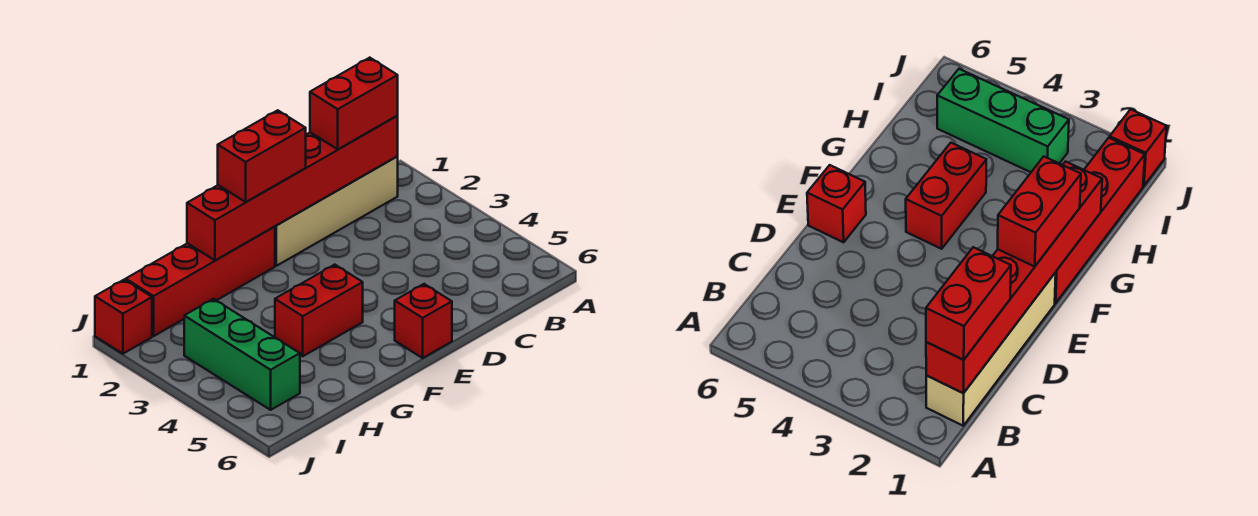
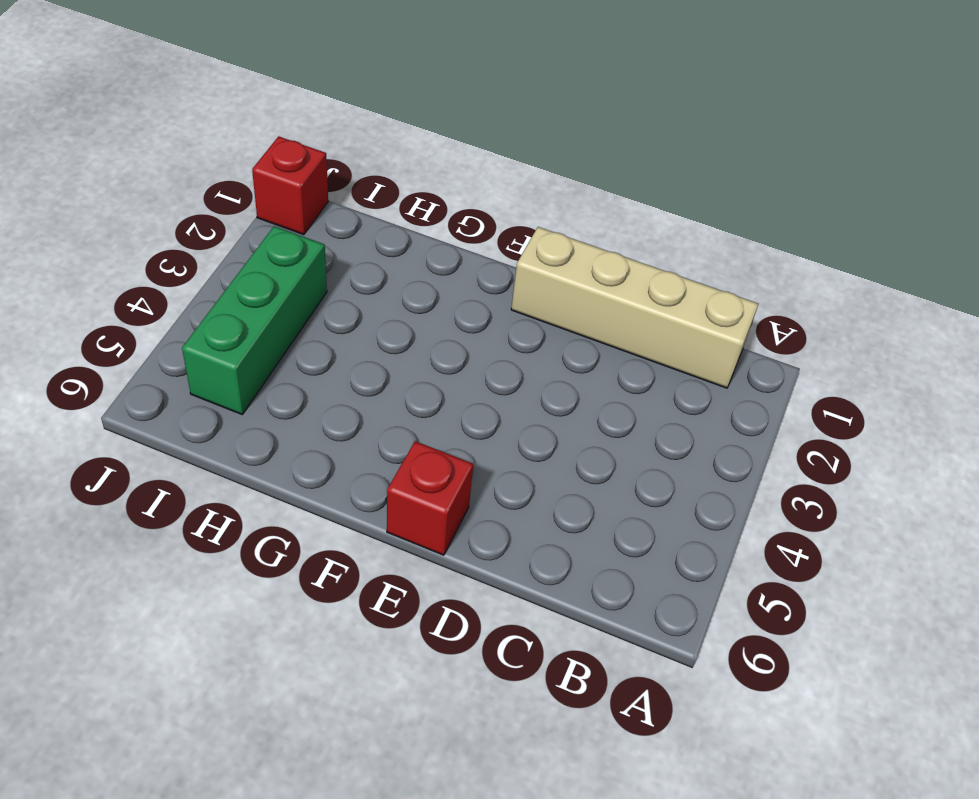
none -> red brick F1:I1 level 1
none -> red brick F4:G4 level 1

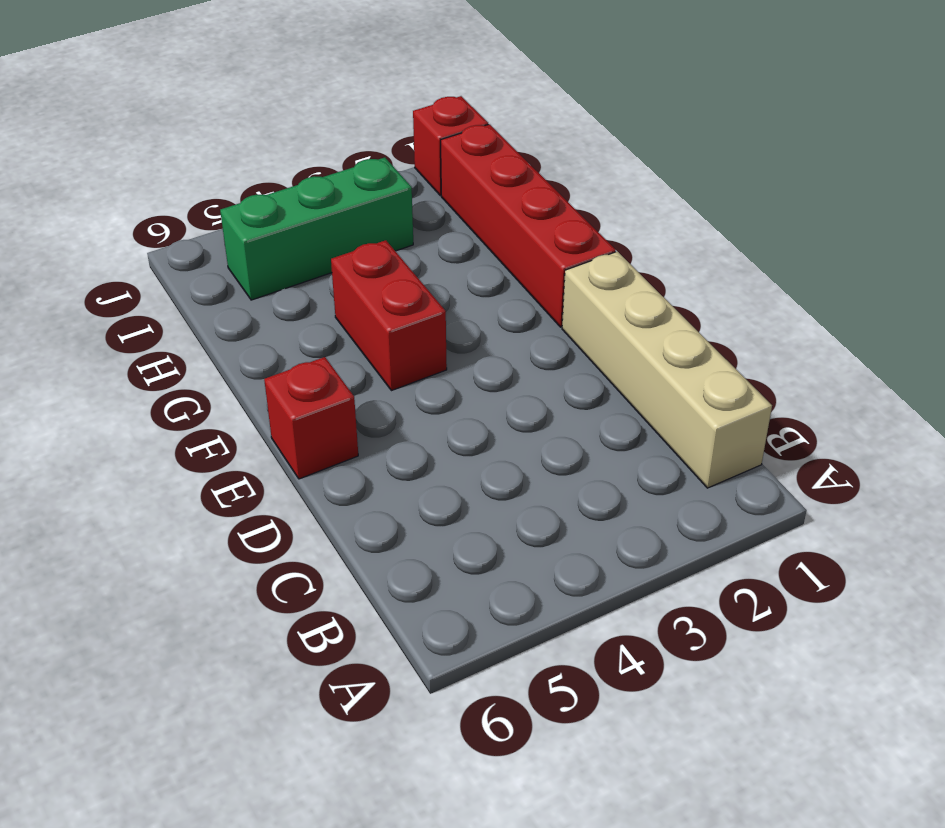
none -> red brick B1:G1 level 2
none -> red brick B1:C1 level 3

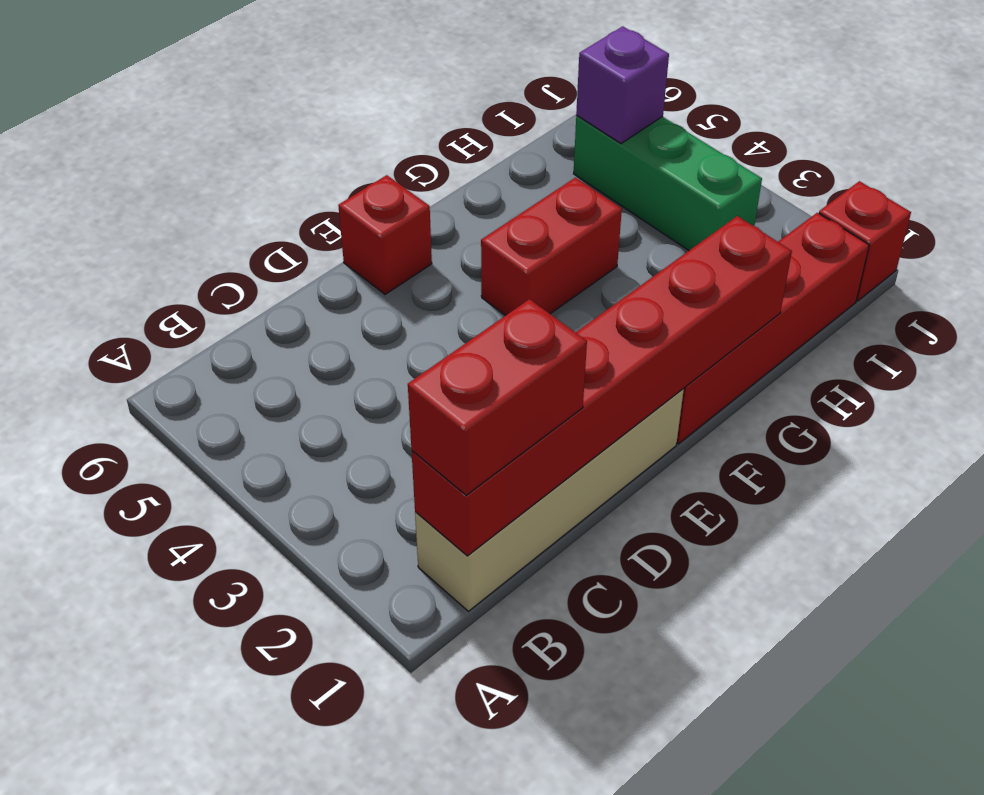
purple brick I5 level 2 -> none
none -> red brick E1:F1 level 3

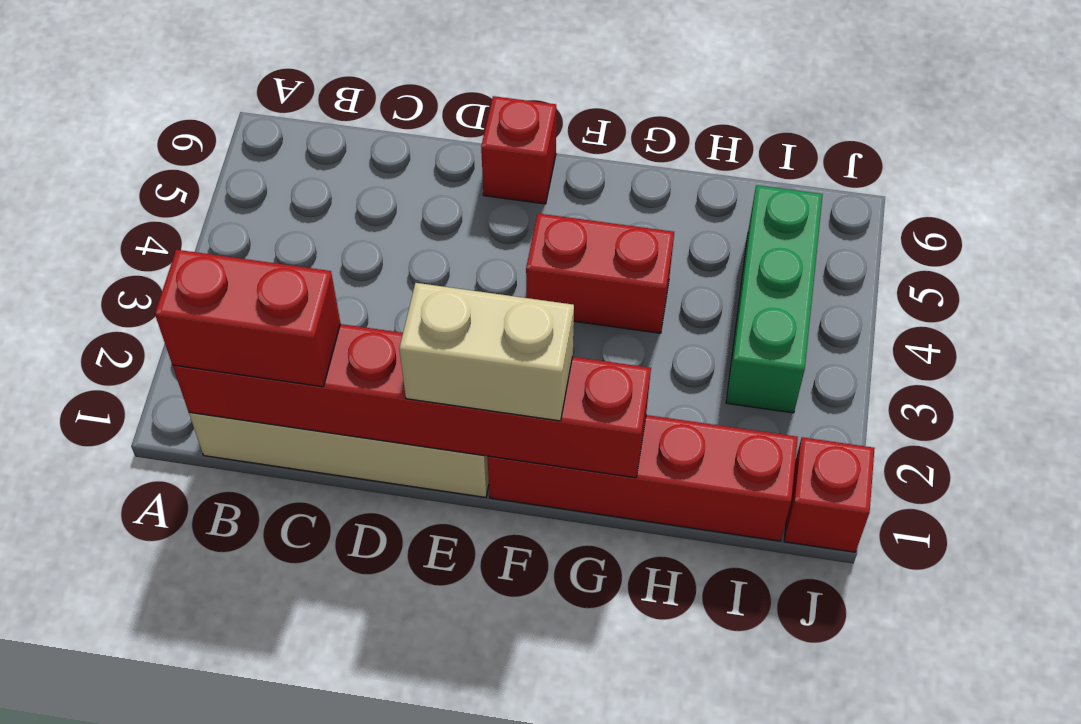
tan brick E1:F1 level 3 -> red brick E1:F1 level 3

